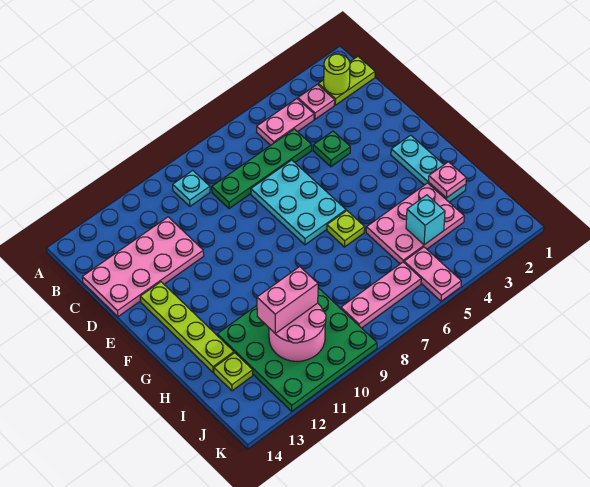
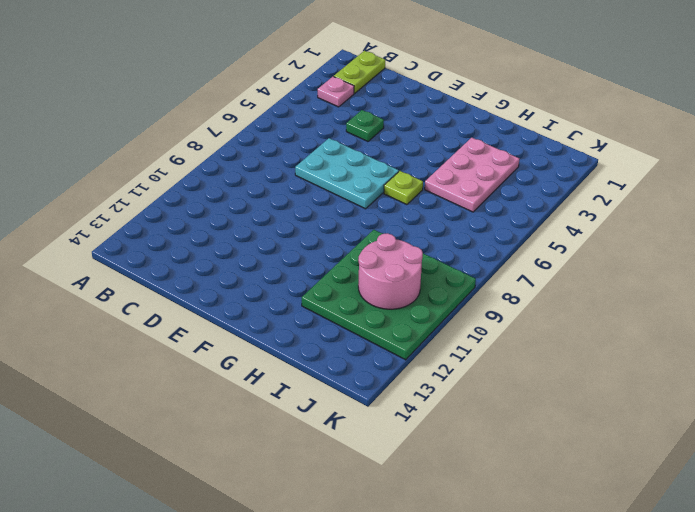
none -> pink plate B4:B5 level 1
none -> cyan plate B9 level 1
none -> green plate C5:C8 level 1

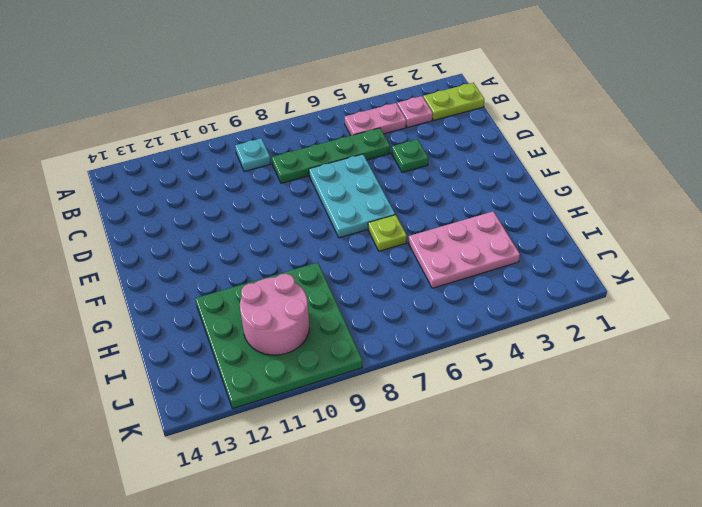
none -> pink plate C11:D14 level 1
none -> lime plate E13:H13 level 1
none -> cyan plate F2:H2 level 1

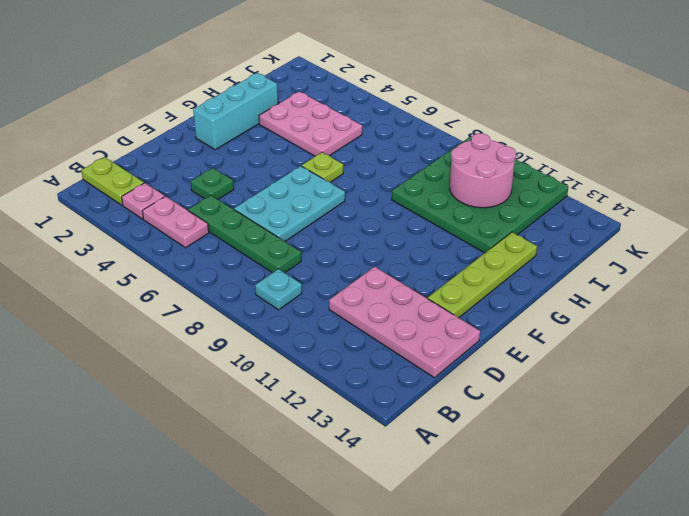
cyan brick F2:H2 level 1 -> cyan plate F2:H2 level 1
none -> lime plate I13 level 1
none -> pink plate J5:K5 level 1
none -> pink plate J6:J8 level 1

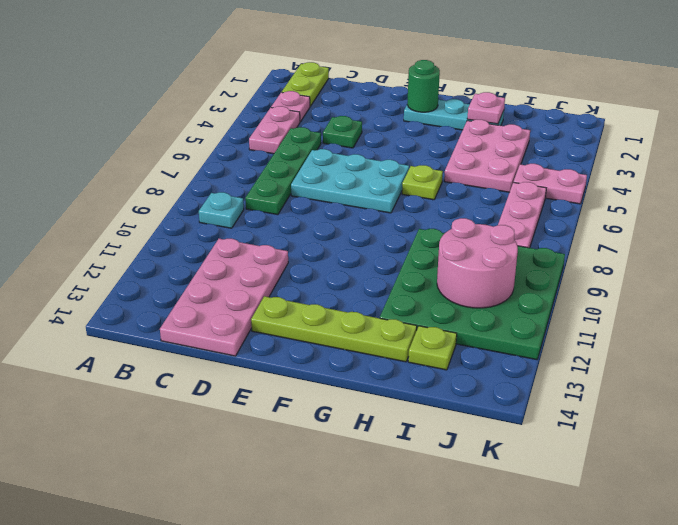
green round brick F2 level 2 -> none
none -> lime round brick B2 level 2
none -> cyan brick I4 level 2
none -> pink brick I10:I11 level 3

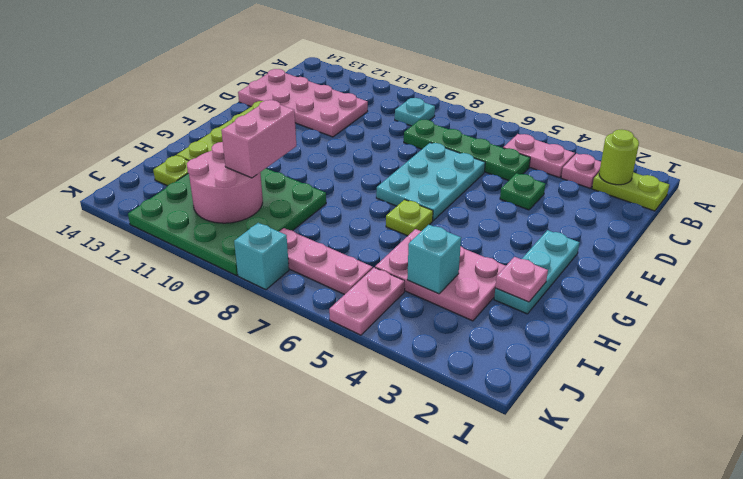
pink brick H10:I10 level 3 -> pink brick I10:I11 level 3
cyan brick K8 level 1 -> none

